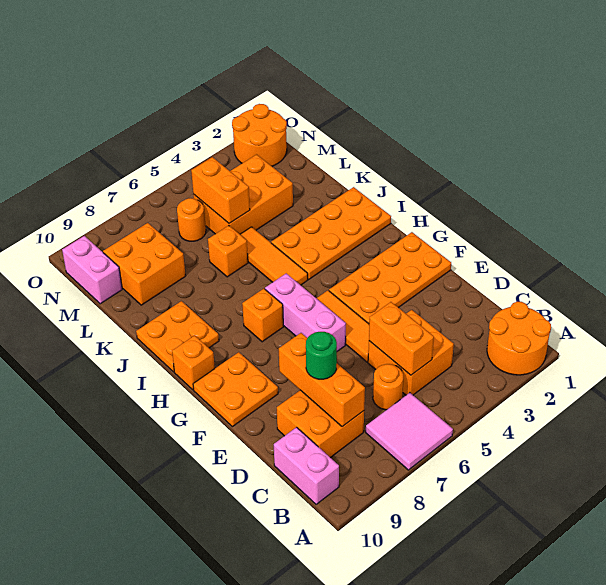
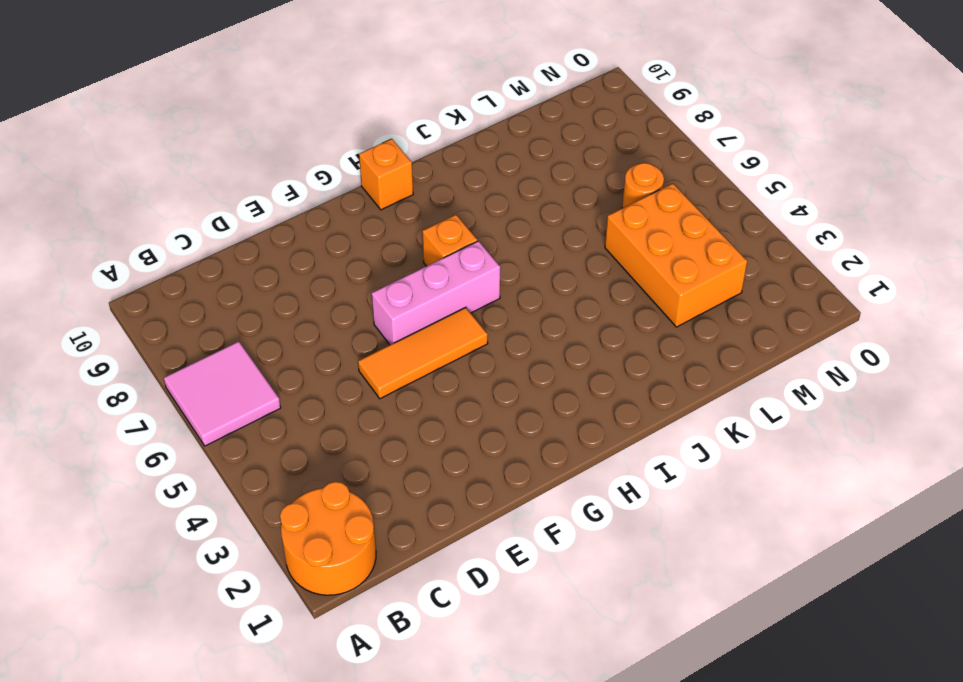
none -> pink brick B10:C10 level 1
none -> orange brick C4:D5 level 1
none -> orange round brick C6 level 1

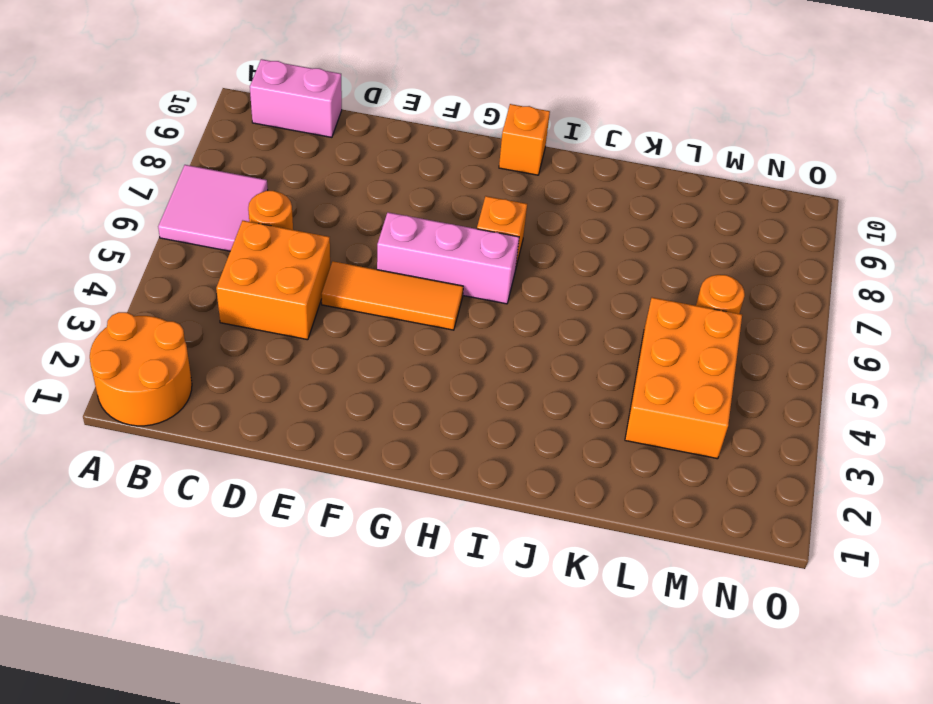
none -> orange brick C8:D9 level 1
none -> orange plate F1:G4 level 1
none -> orange plate F9:G10 level 1

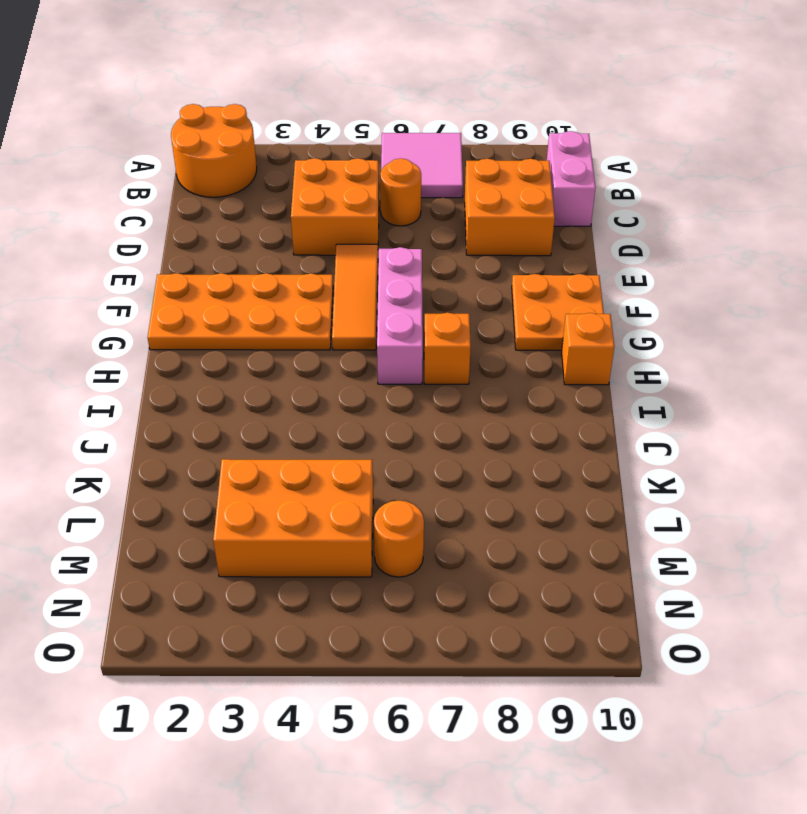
none -> orange plate I1:J4 level 1
none -> orange tile I5:K5 level 1
none -> orange plate I9:J10 level 1

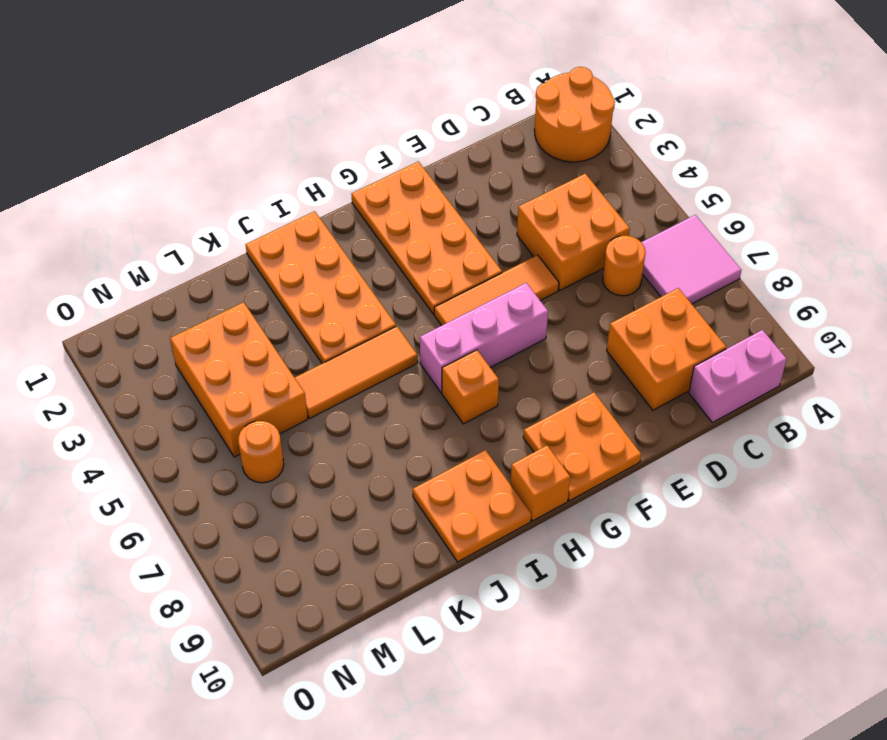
none -> orange brick K6 level 1
none -> orange brick L8:M9 level 1
none -> pink brick M10:N10 level 1

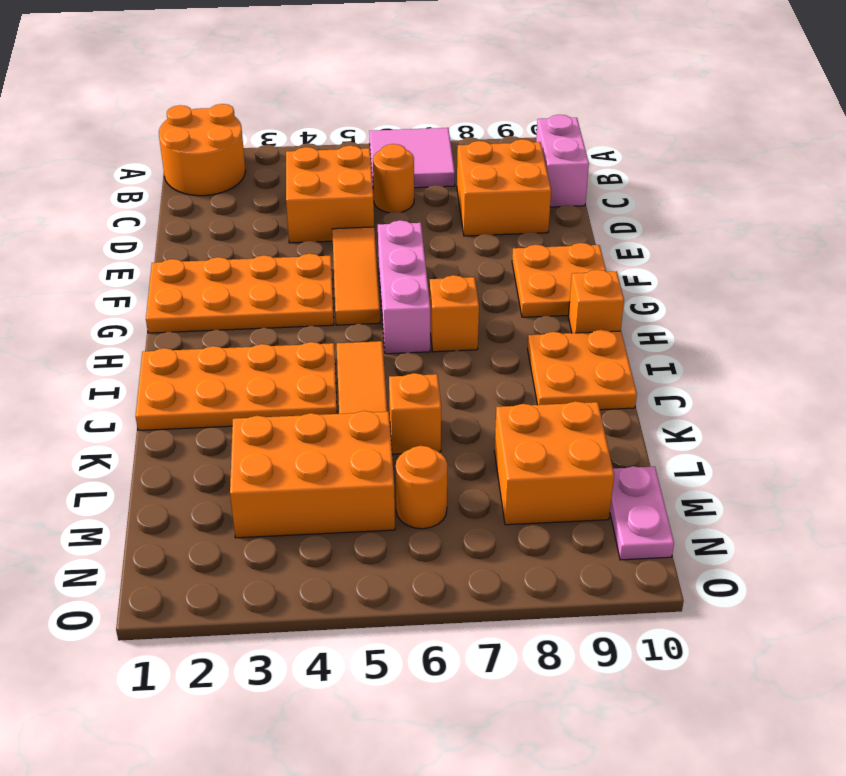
pink plate M10:N10 level 1 -> pink brick M10:N10 level 1
none -> orange round brick N1:O2 level 1
none -> orange brick C5:D5 level 2
none -> orange brick C8:E8 level 2

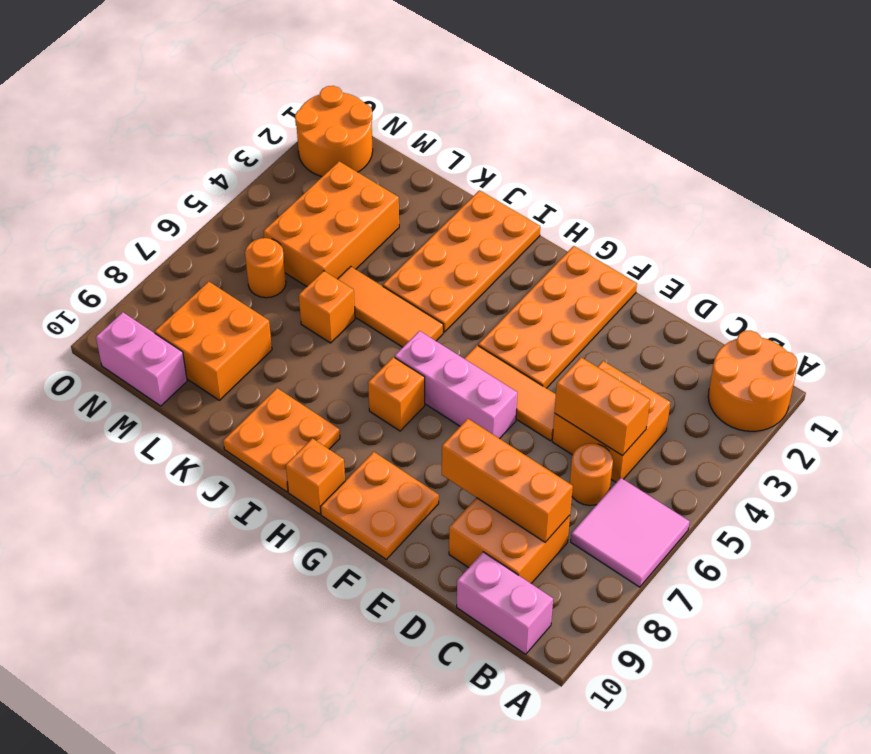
none -> orange brick L5:M5 level 2
none -> green round brick D8 level 3

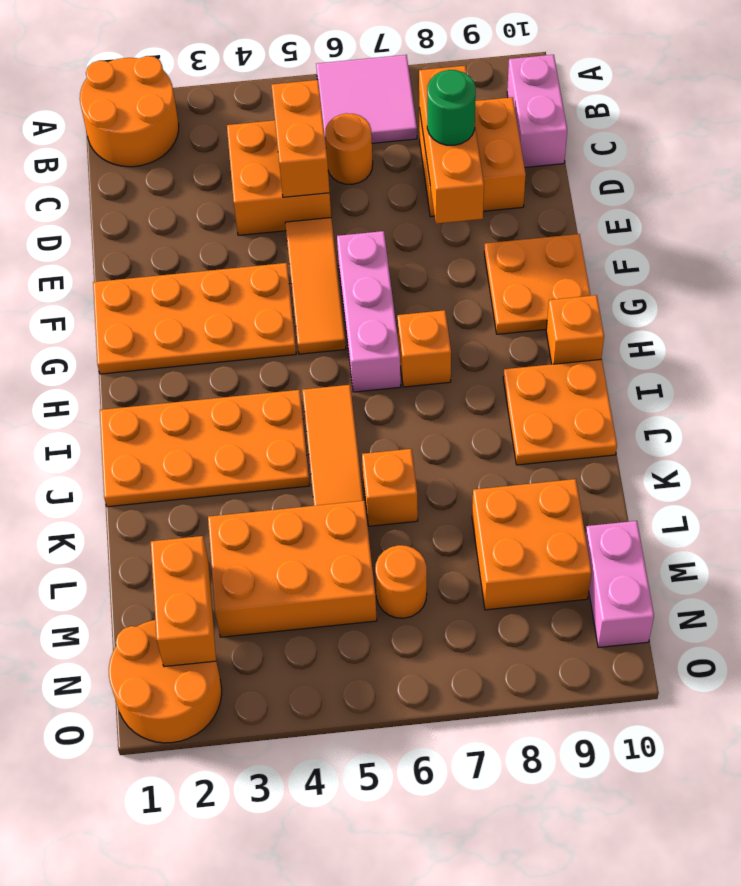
orange brick M2:N2 level 2 -> orange brick L5:M5 level 2

